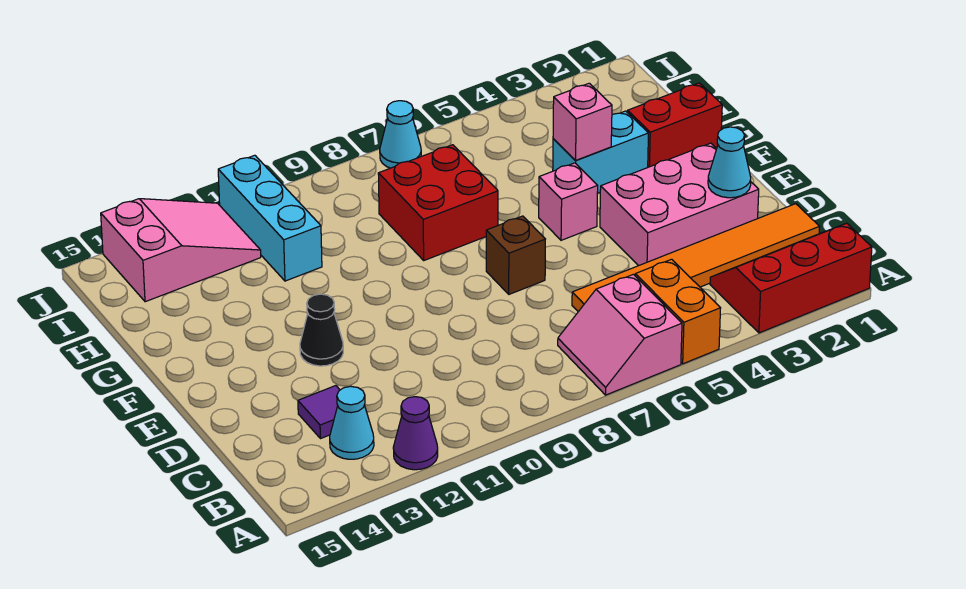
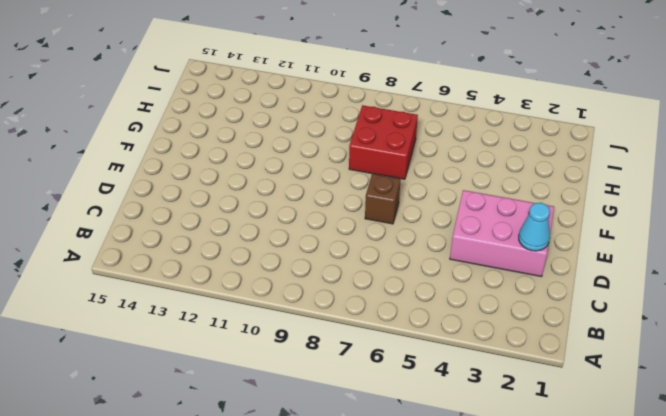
none -> red slope A1:B3 level 1 top A
none -> orange brick A5:B5 level 1
none -> pink slope A6:B7 level 1 top 6

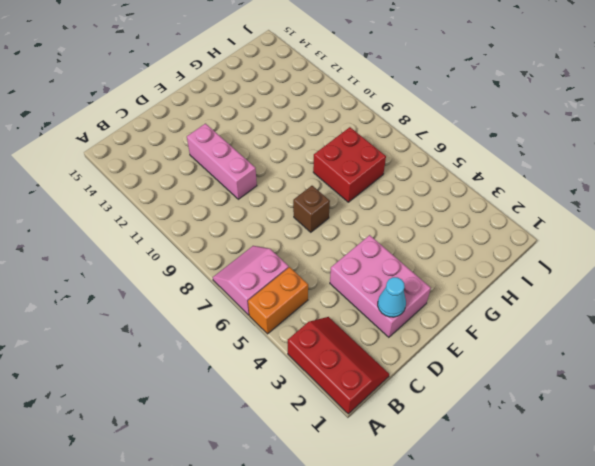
pink brick D10:D12 level 1 -> none
none -> purple cone A12 level 1
none -> cyan cone B13 level 1
none -> orange tile C1:C6 level 1

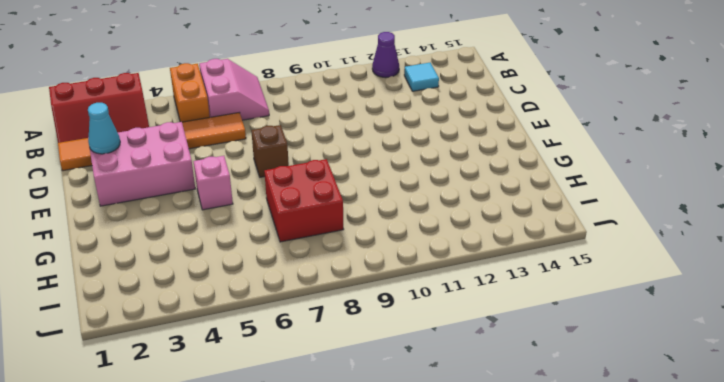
cyan tile B13 level 1 -> cyan cone B13 level 1
none -> purple tile C13 level 1
none -> black cone E12 level 1
none -> red brick G1:G2 level 1

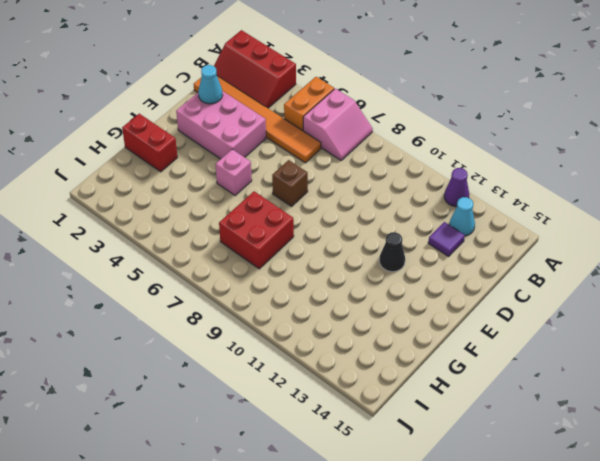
none -> cyan brick G3:G4 level 1
none -> cyan brick H11:J11 level 1
none -> pink slope I12:J14 level 1 top 14

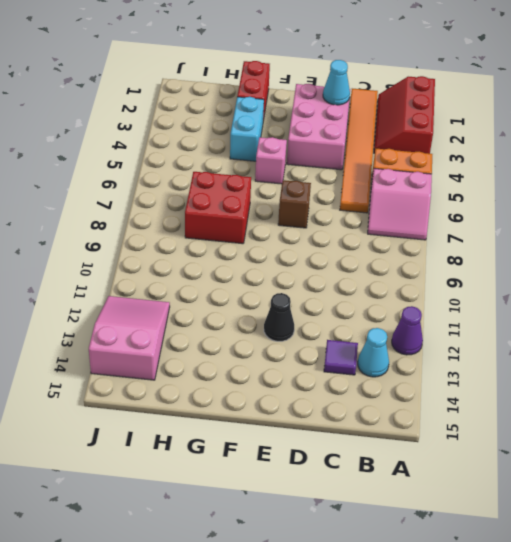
none -> cyan brick H11:J11 level 1
none -> cyan cone J7 level 1
none -> pink brick G4 level 2

